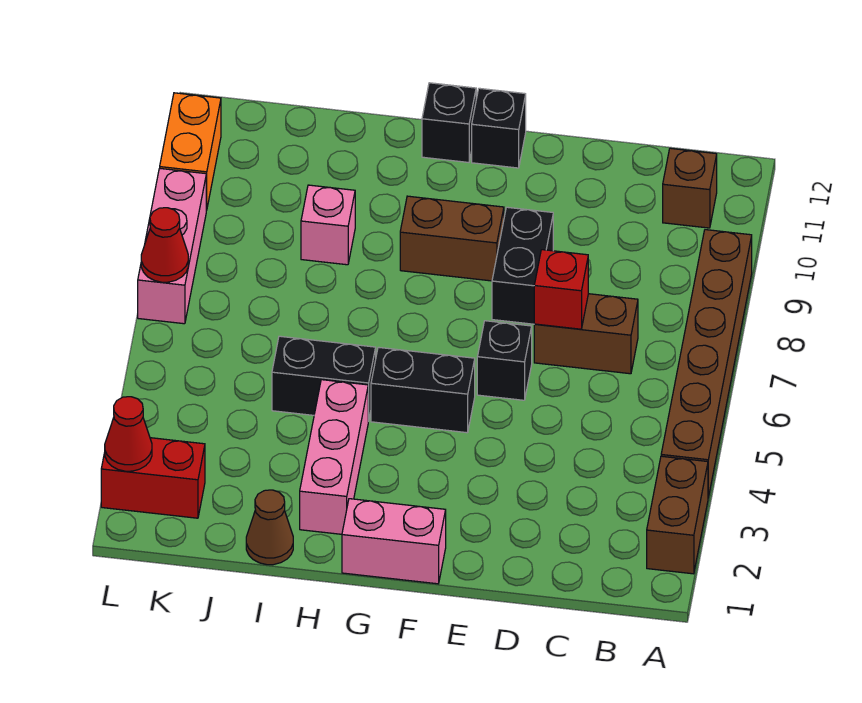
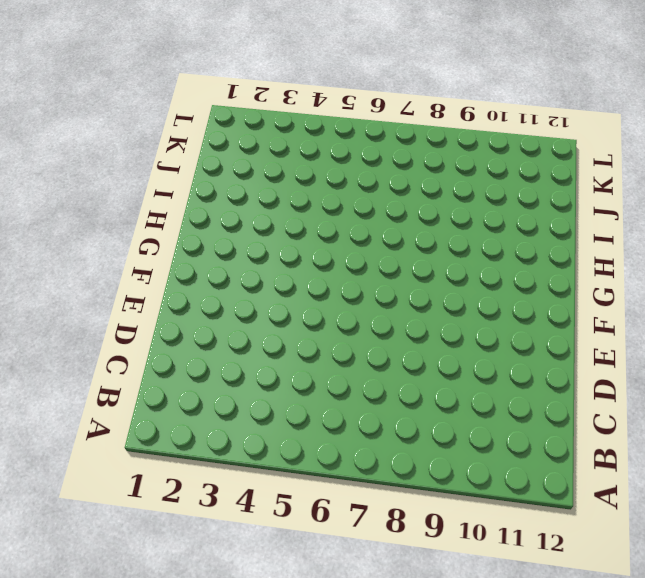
none -> brown brick A2:A3 level 1
none -> brown brick A4:A9 level 1
none -> brown brick B11 level 1

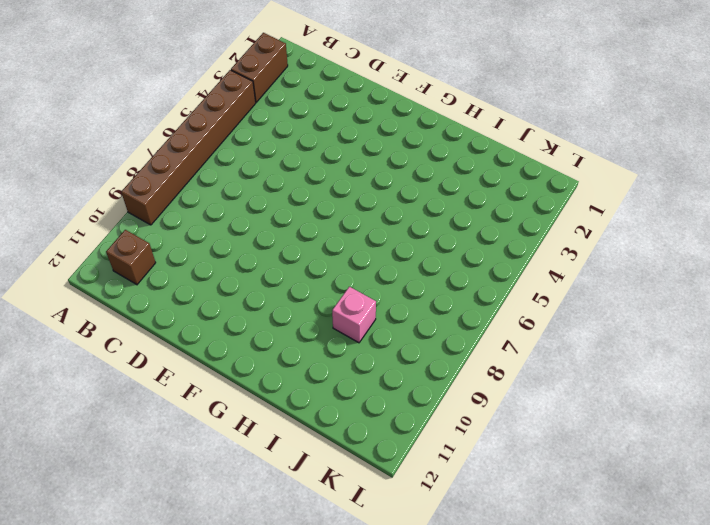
none -> brown brick C7:D7 level 1
none -> black brick E6 level 1
none -> black brick E8:E9 level 1

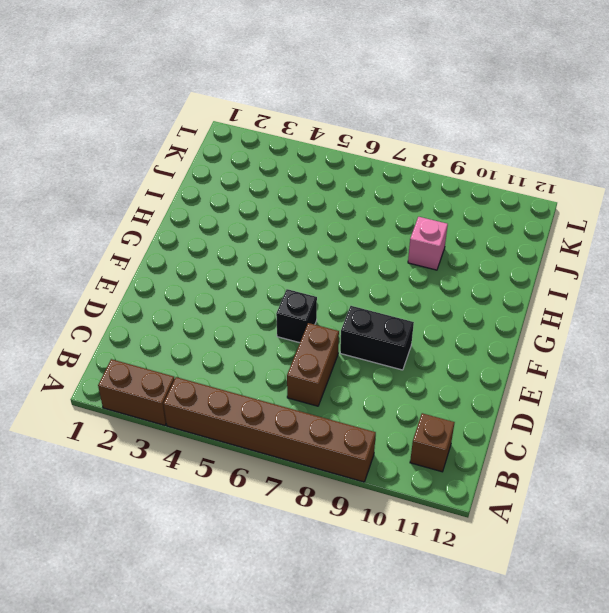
none -> pink brick F1:G1 level 1
none -> black brick F5:G5 level 1
none -> brown brick F9:G9 level 1

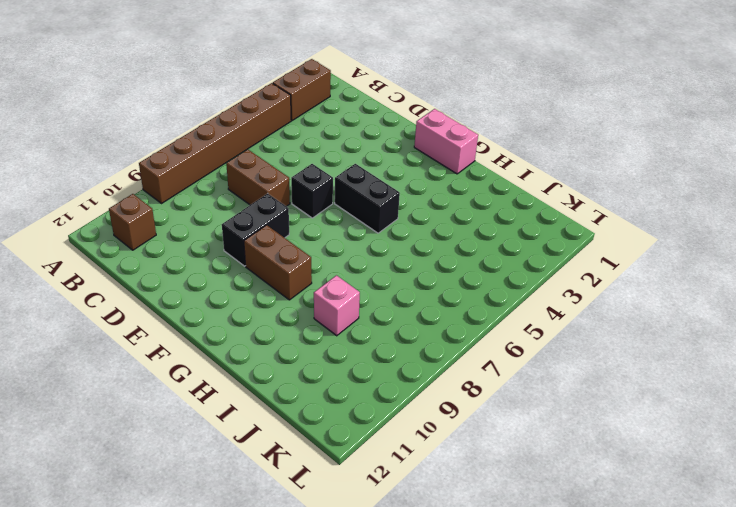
none -> black brick F12 level 1
none -> black brick G12 level 1
none -> pink brick H2:H4 level 1

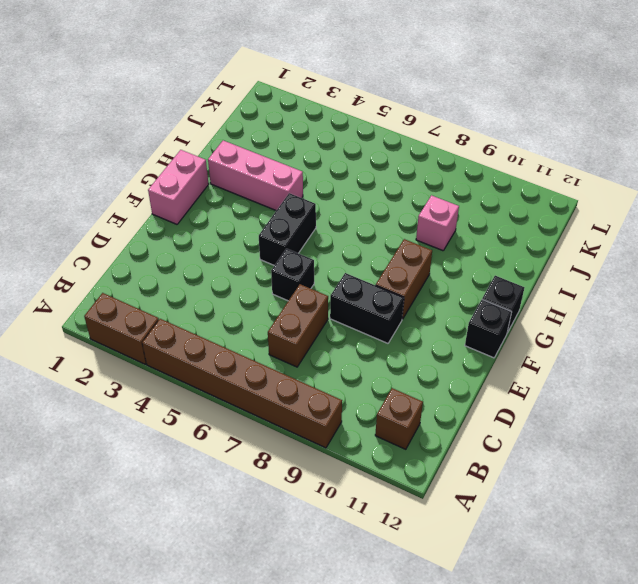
none -> black brick H5:I5 level 1
none -> brown cone I1 level 1
none -> red brick K2:L2 level 1

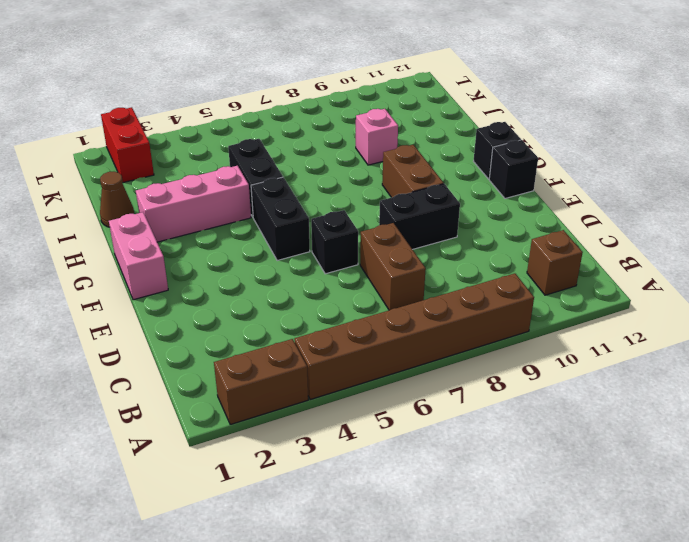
none -> pink brick L7:L9 level 1
none -> orange brick L10:L11 level 1
none -> red brick D7 level 2

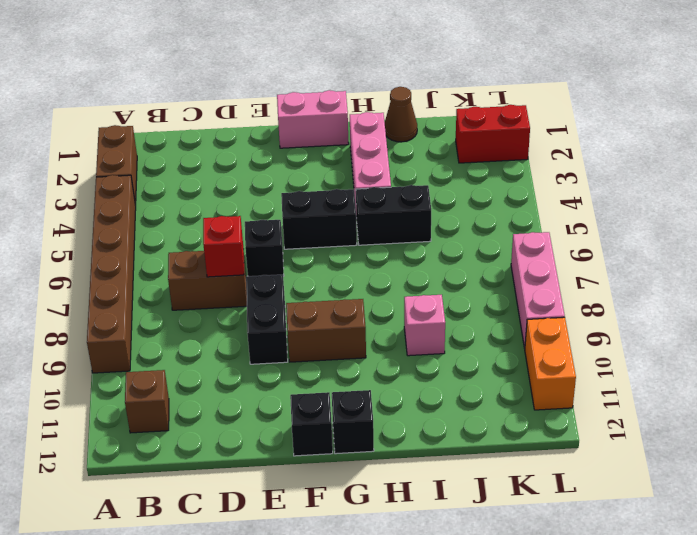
none -> red cone L2 level 2
none -> red cone L7 level 2

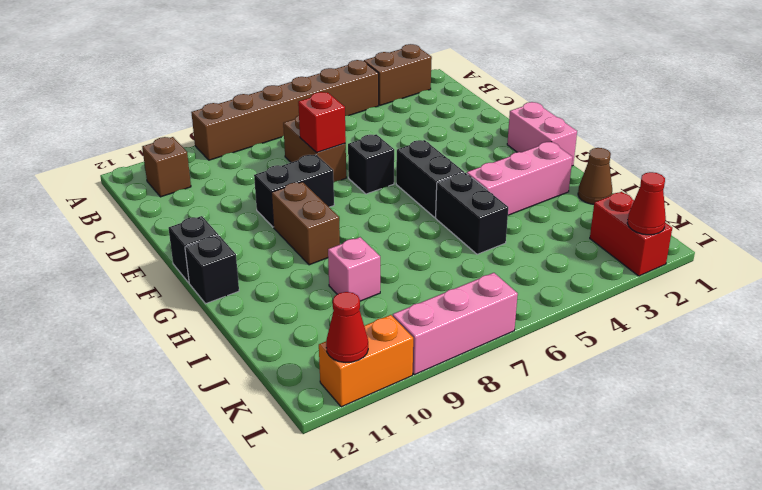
red cone L11 level 2 -> red cone L7 level 2

